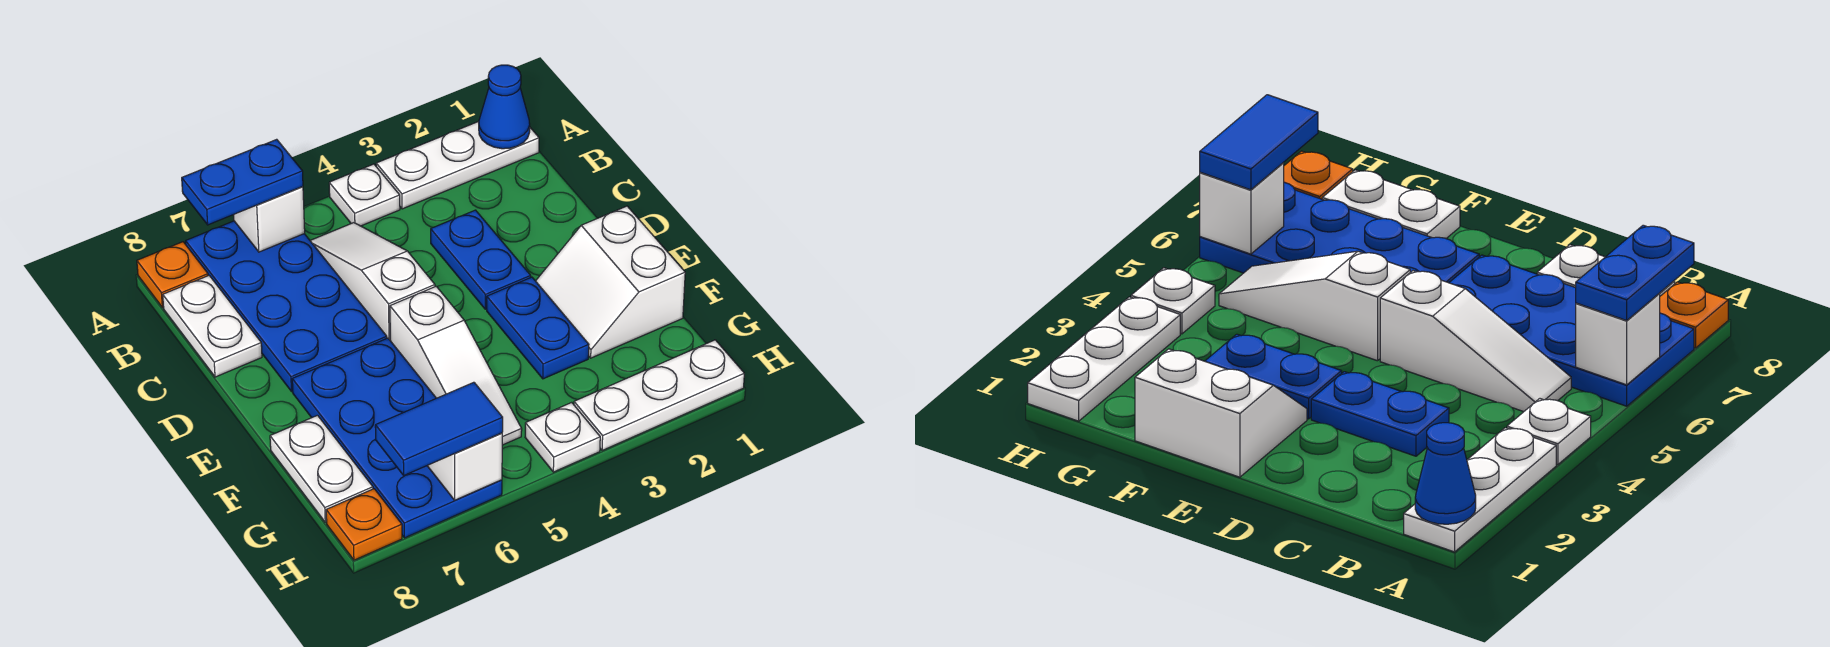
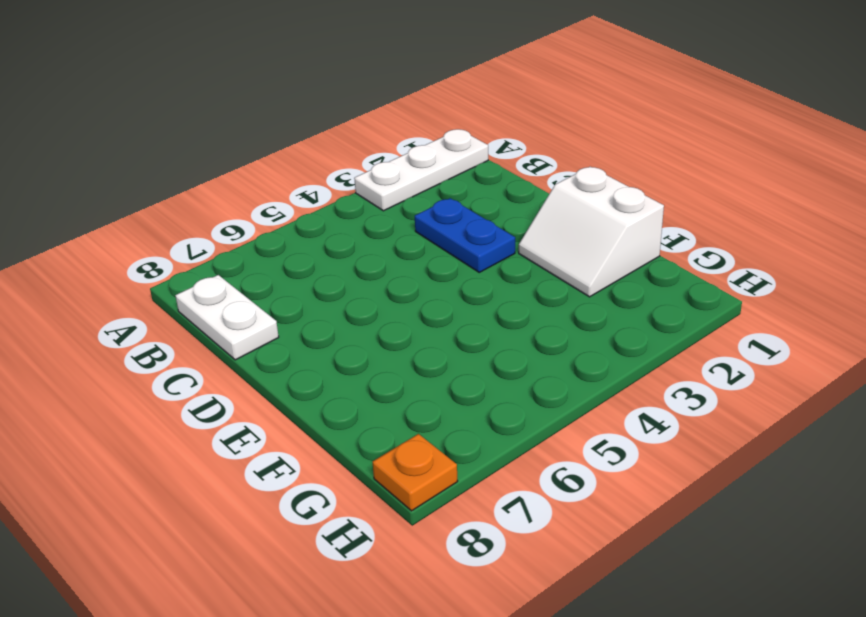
none -> white plate A4 level 1
none -> blue plate A6:D7 level 1
none -> orange plate A8 level 1

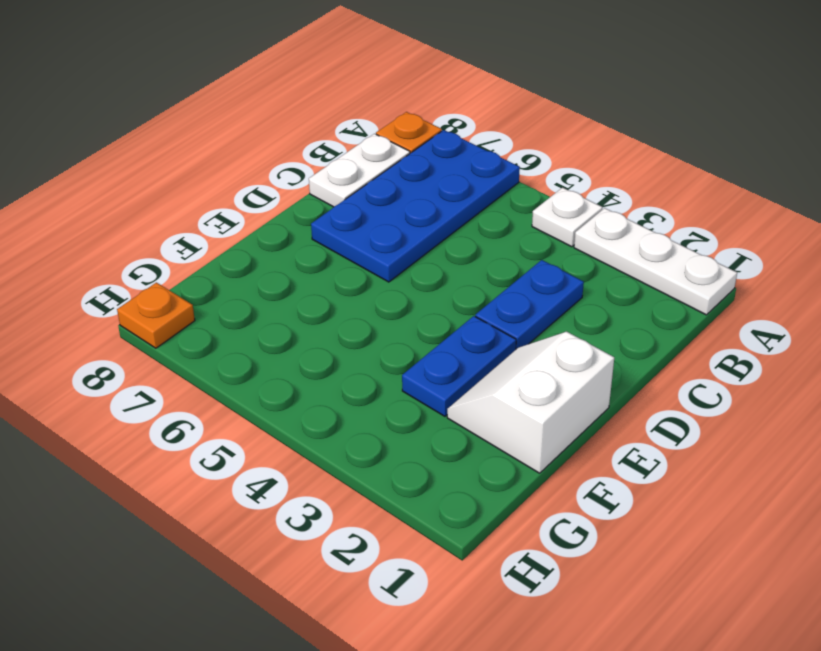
none -> white slope B5:D5 level 1 top D
none -> white slope E5:G5 level 1 top E
none -> blue plate E6:H7 level 1

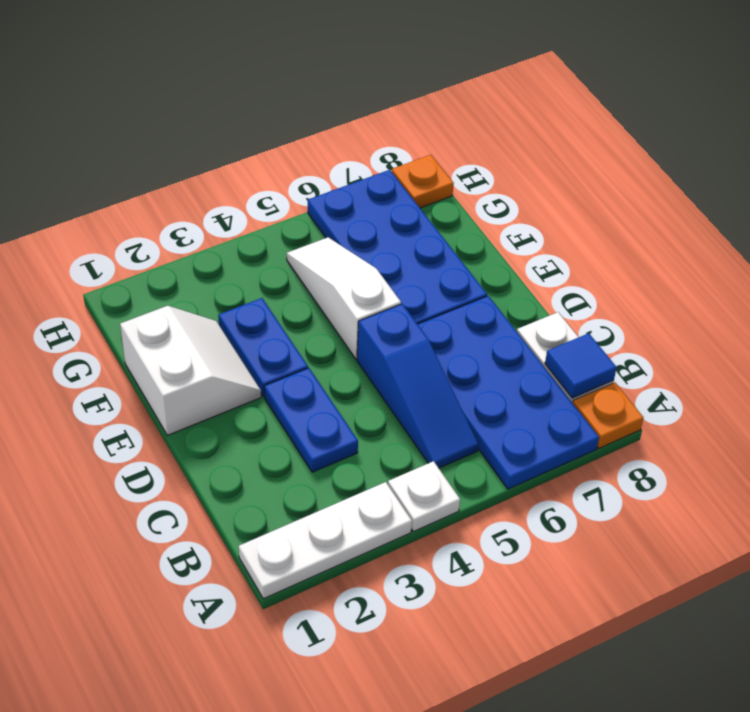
blue slope B5:D5 level 1 top D -> white slope B5:D5 level 1 top D
blue tile B8 level 2 -> none
none -> white plate F8:G8 level 1
none -> white plate H1:H3 level 1
none -> white plate H4 level 1

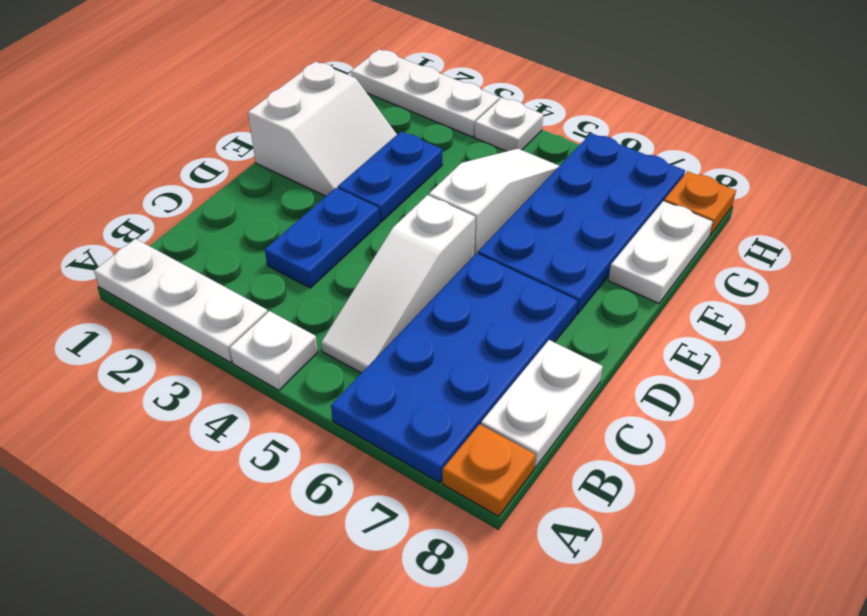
none -> blue cone A1 level 2
none -> white brick A6 level 2
none -> white brick H6 level 2

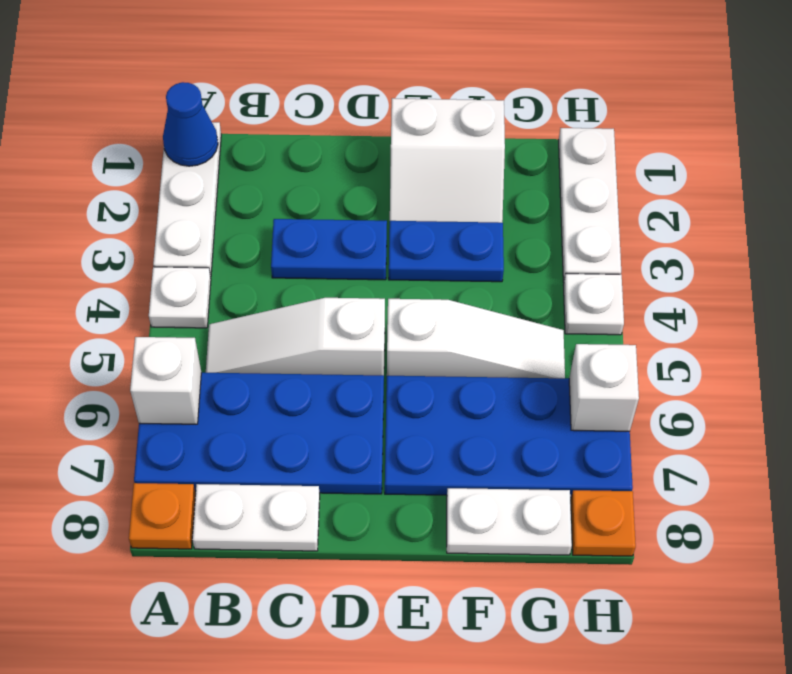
none -> blue plate A6:A7 level 3
none -> blue tile H6:H7 level 3

